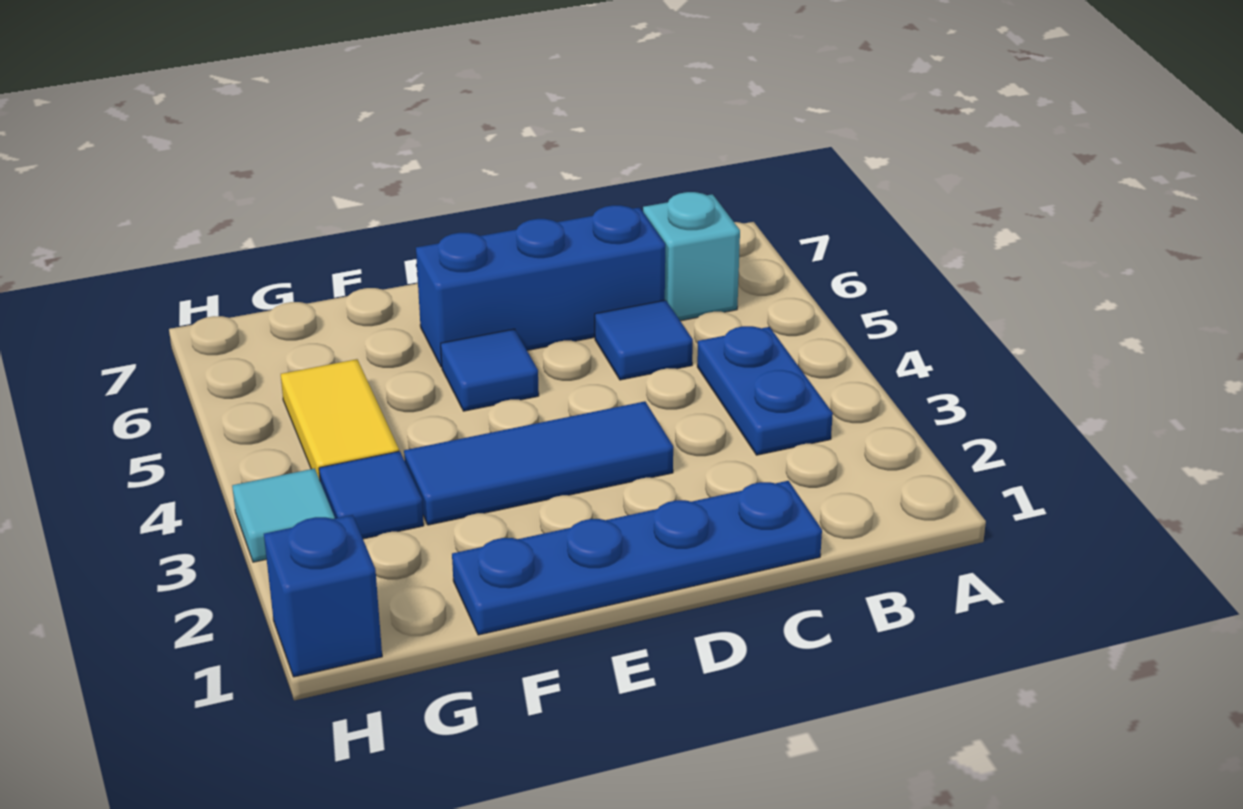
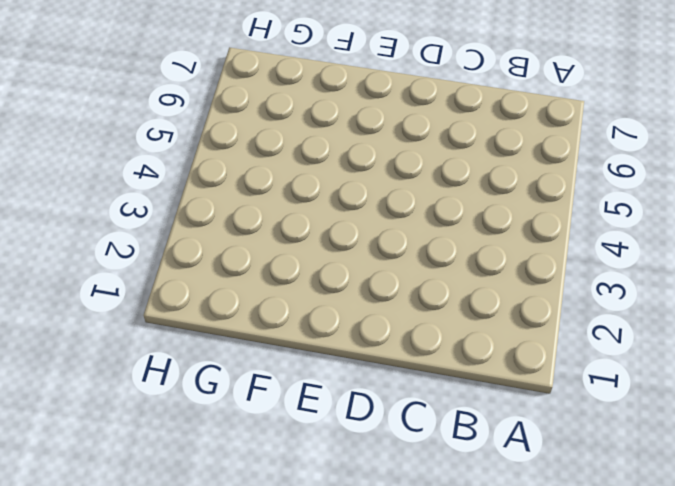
none -> blue plate B3:B4 level 1
none -> cyan brick B6 level 1

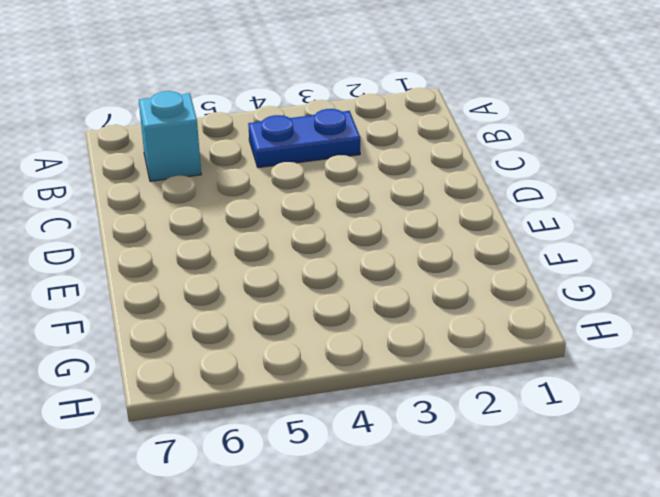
none -> blue plate C1:F1 level 1
none -> blue tile C5 level 1

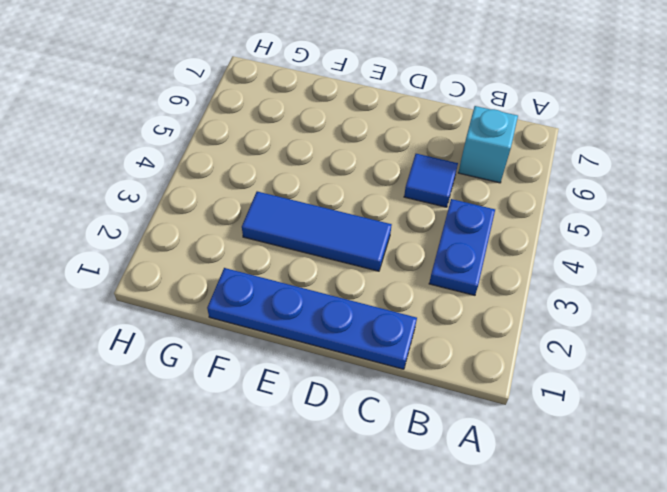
none -> blue brick C6:E6 level 1
none -> blue tile E5 level 1

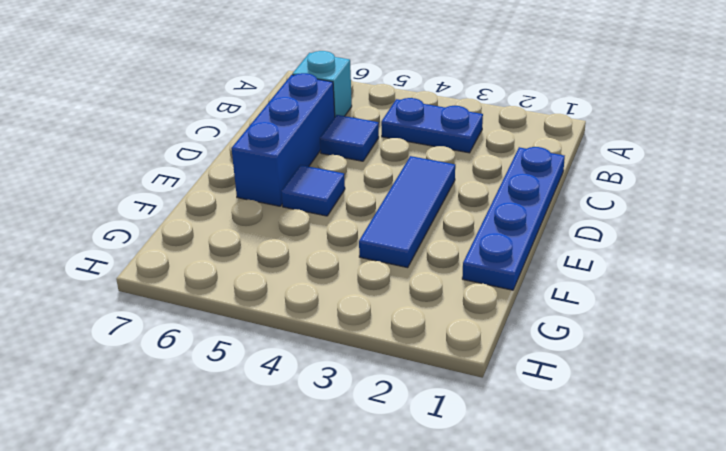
none -> blue tile G3 level 1
none -> yellow tile G4:G5 level 1

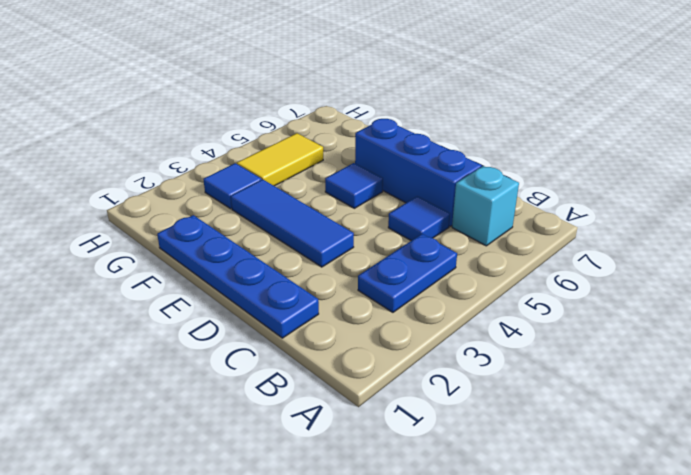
none -> blue brick H1 level 1
none -> cyan tile H3 level 1

